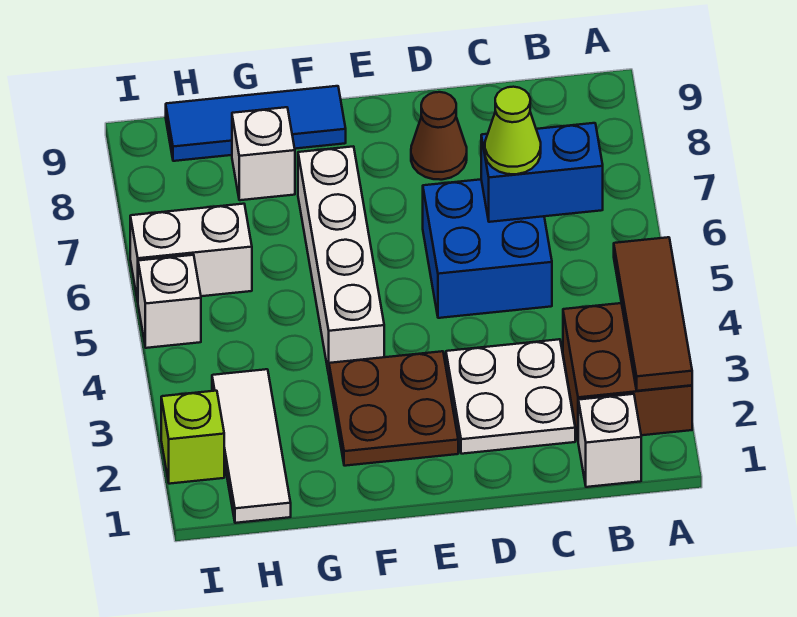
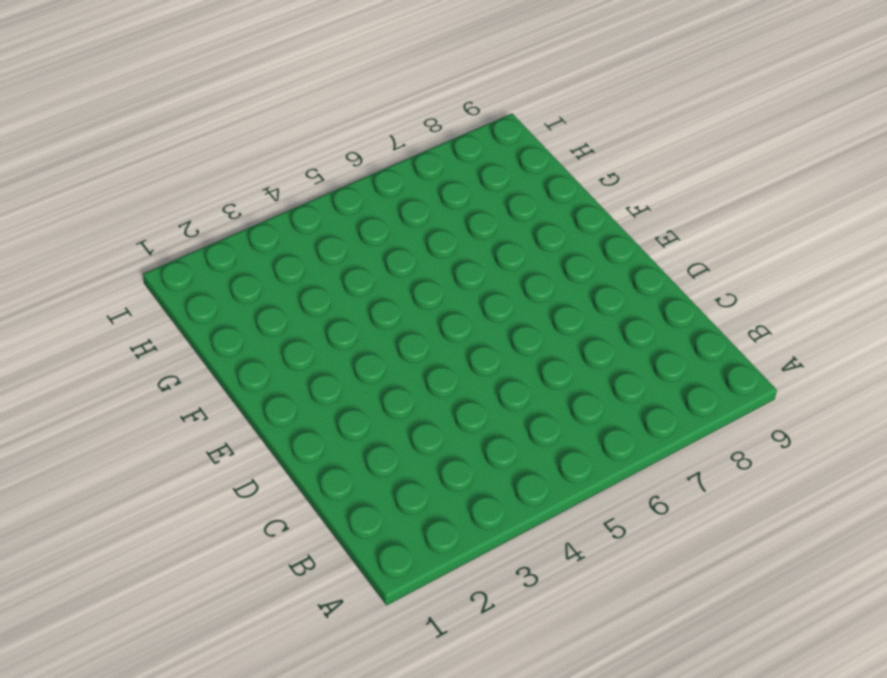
none -> brown brick A2:B3 level 1
none -> white brick B1 level 1
none -> white plate C2:D3 level 1

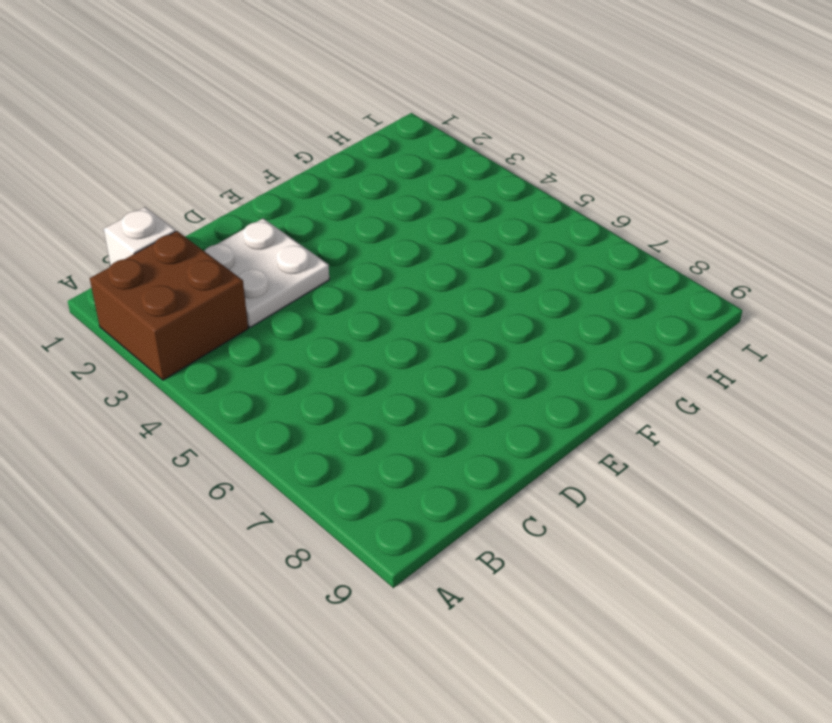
none -> blue brick C5:D6 level 1
none -> brown cone D8 level 1
none -> brown plate E2:F3 level 1

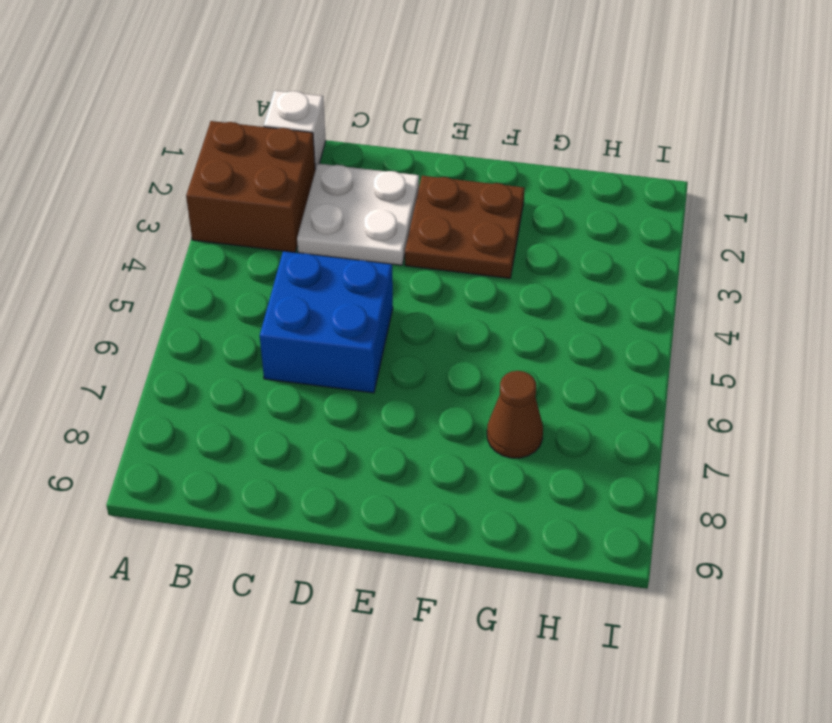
brown cone G7 level 1 -> brown cone D8 level 1
none -> white brick F4:F7 level 1
none -> blue tile F9:H9 level 1
none -> white brick G8 level 1

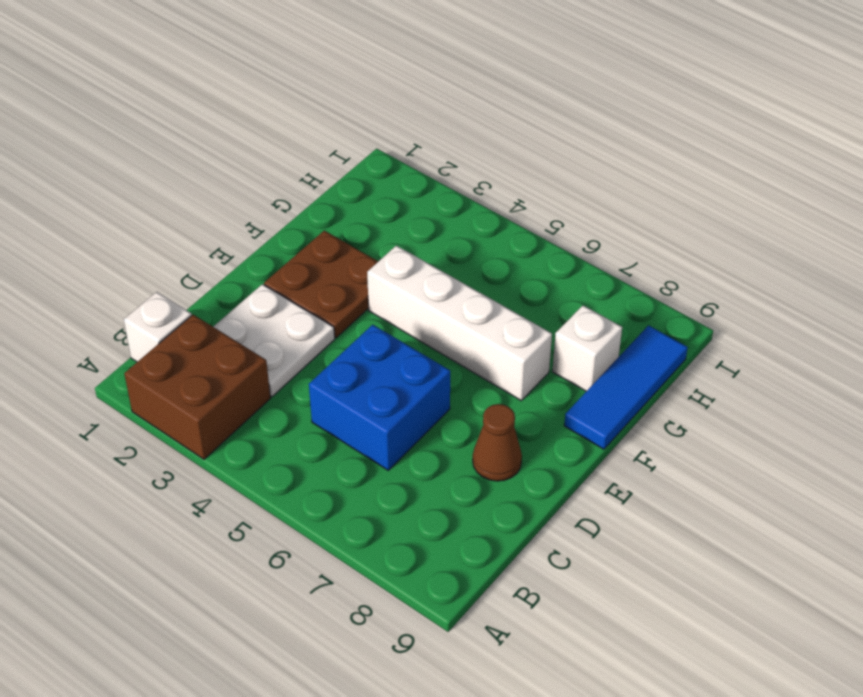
none -> white tile H1:H3 level 1
none -> white brick H6:I6 level 1
none -> lime brick I2 level 1

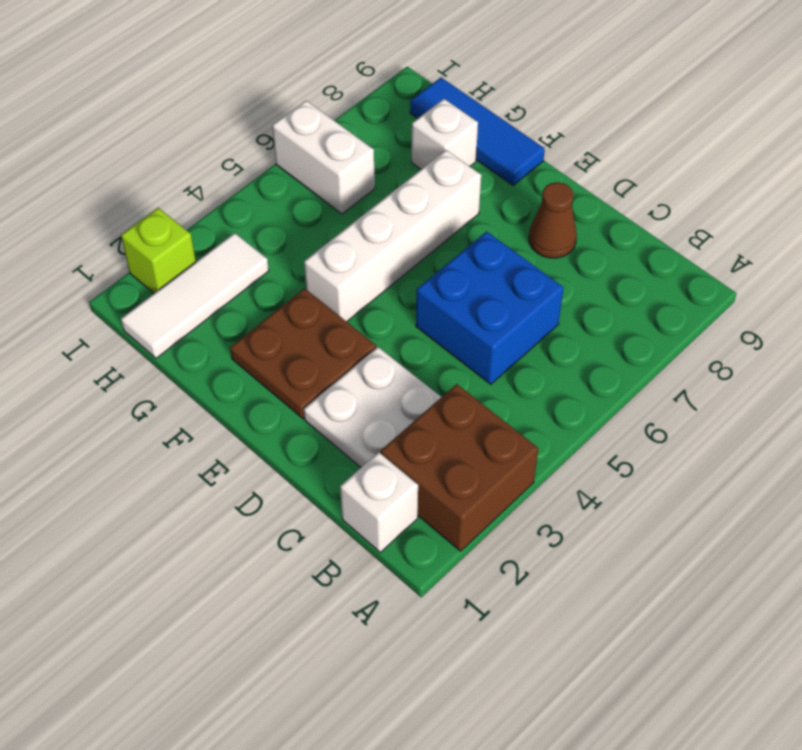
none -> white brick I5 level 1
none -> brown tile A2:A4 level 2
none -> blue brick B6:C6 level 2

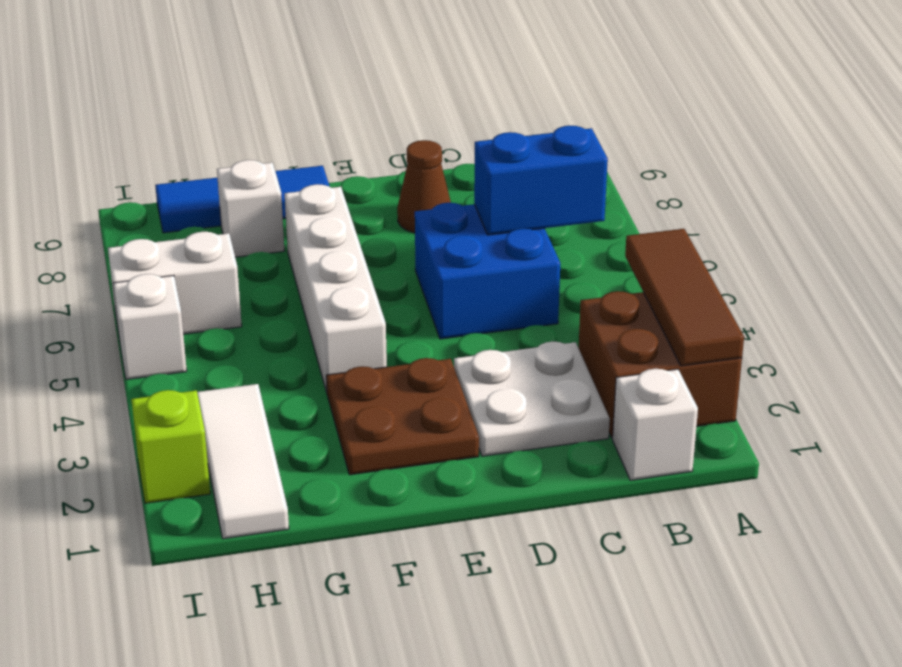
none -> lime cone C6 level 3

